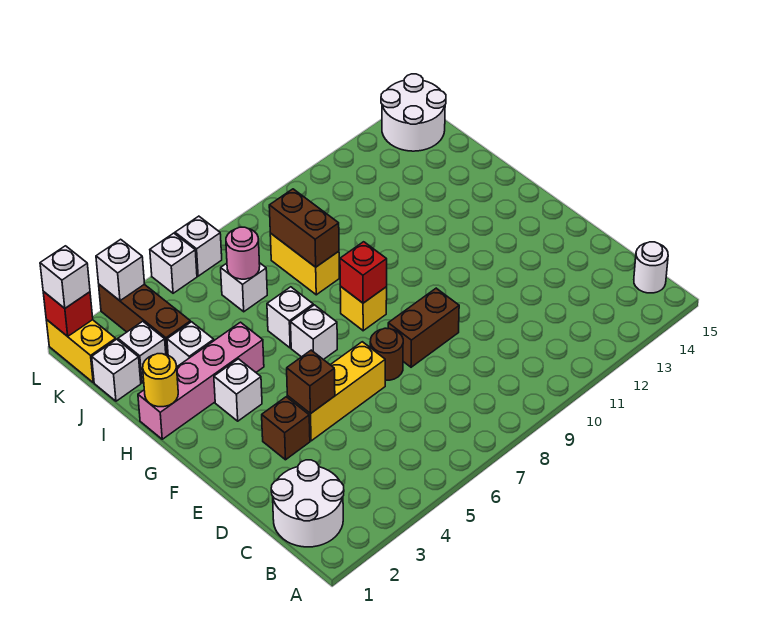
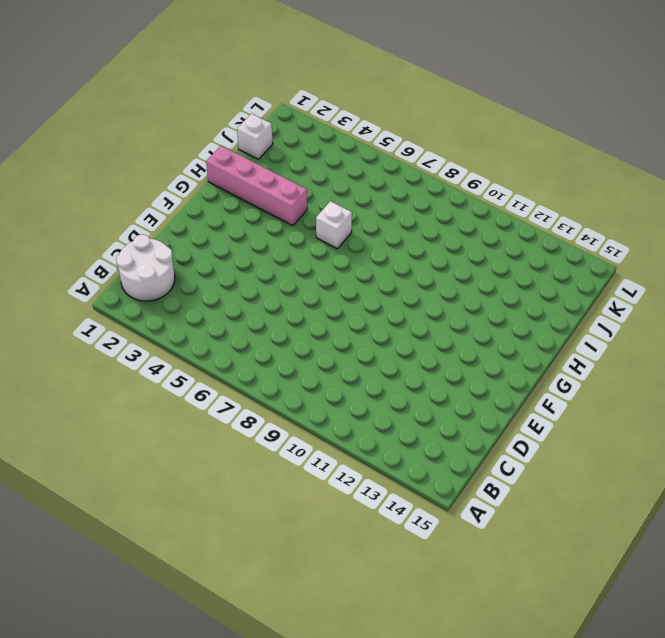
none -> white round brick B15 level 1
none -> brown brick E3 level 1
none -> yellow brick E4:E6 level 1

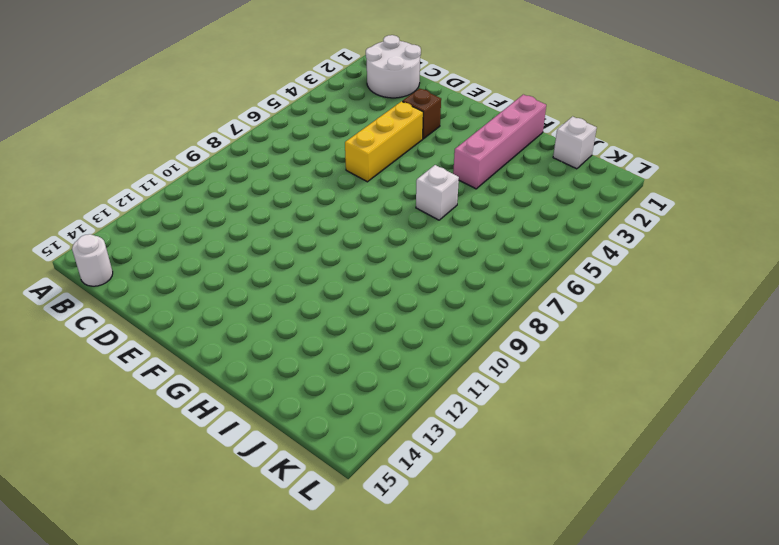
none -> brown round brick E7 level 1
none -> brown brick E8:E9 level 1
none -> white brick G3 level 1

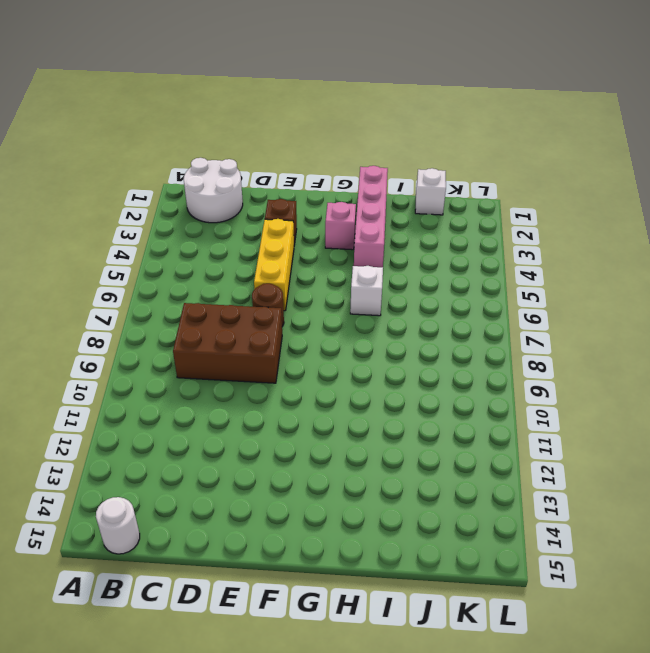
brown brick C8:E9 level 1 -> brown brick E8:E9 level 1
pink brick G3 level 1 -> white brick G3 level 1
none -> white brick G6 level 1
none -> yellow brick G8 level 1
none -> white brick I3 level 1

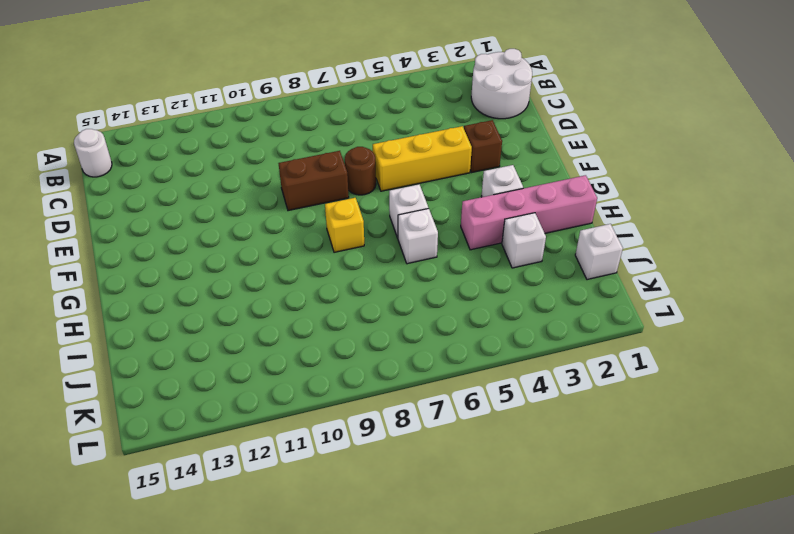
none -> yellow brick I8:J8 level 1
none -> white brick J2 level 1
none -> brown brick J3:L3 level 1

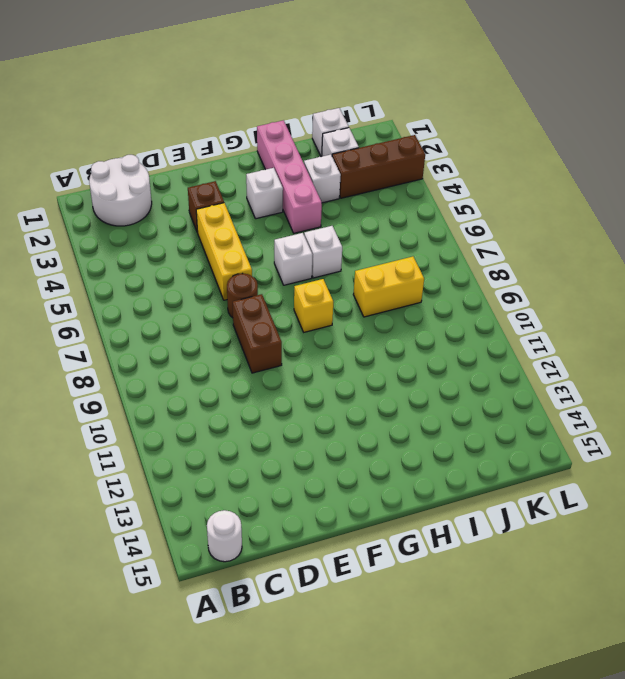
none -> white brick J6 level 1
none -> yellow brick K1:L1 level 1
none -> white round brick K14:L15 level 1

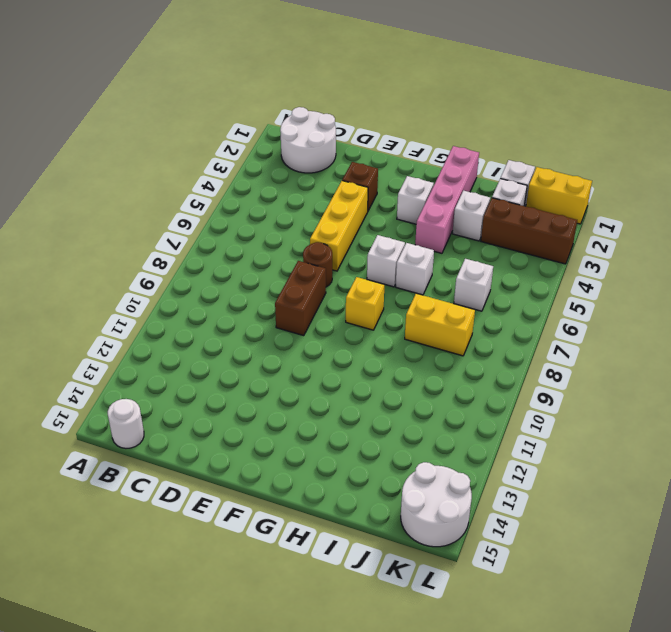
none -> white brick L5 level 1
none -> white brick L6 level 1
none -> brown brick E4 level 2

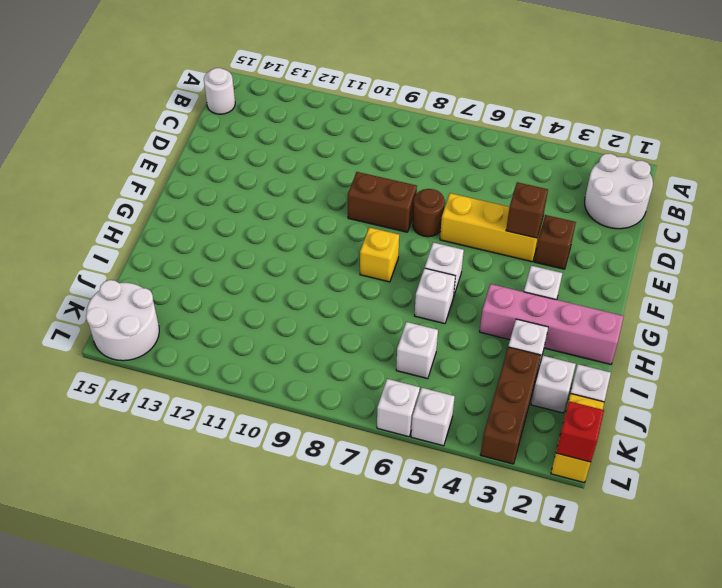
none -> yellow brick I8:J8 level 1
none -> red brick G8 level 2
none -> yellow round brick H1 level 2

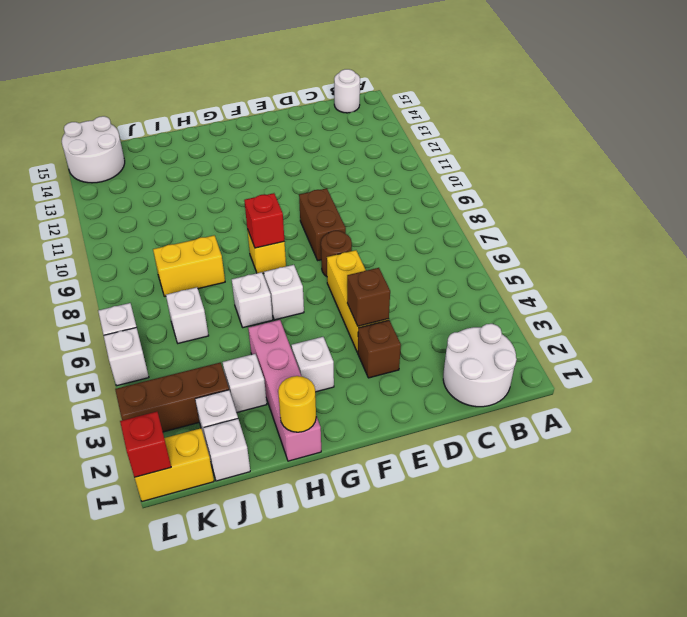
none -> brown brick I8:J8 level 2
none -> pink round brick J6 level 2
none -> white brick L3 level 2

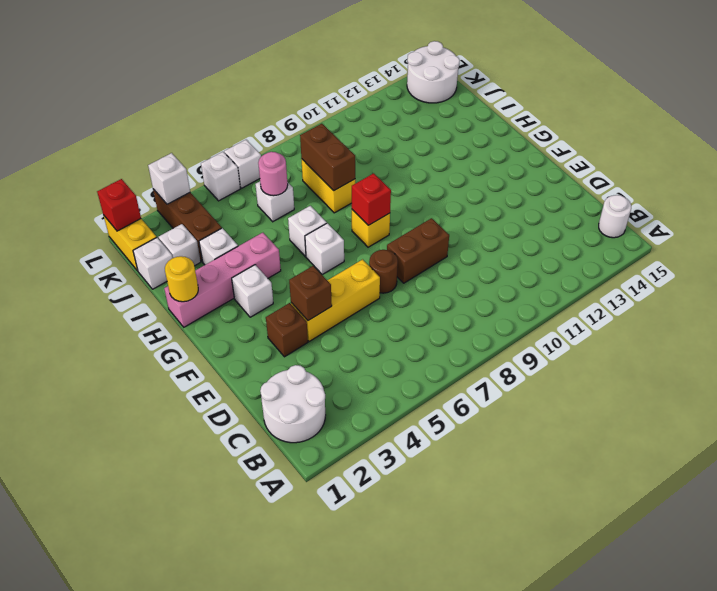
none -> white brick L1 level 3

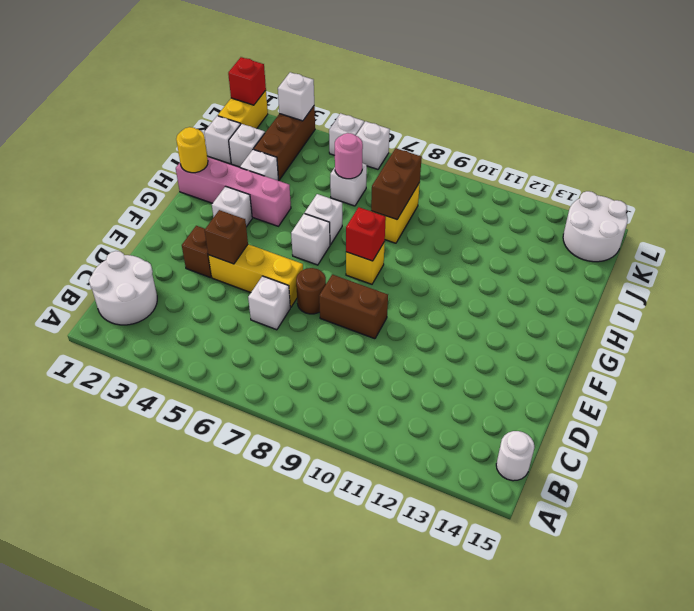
white brick D6 level 1 -> white brick L1 level 3

